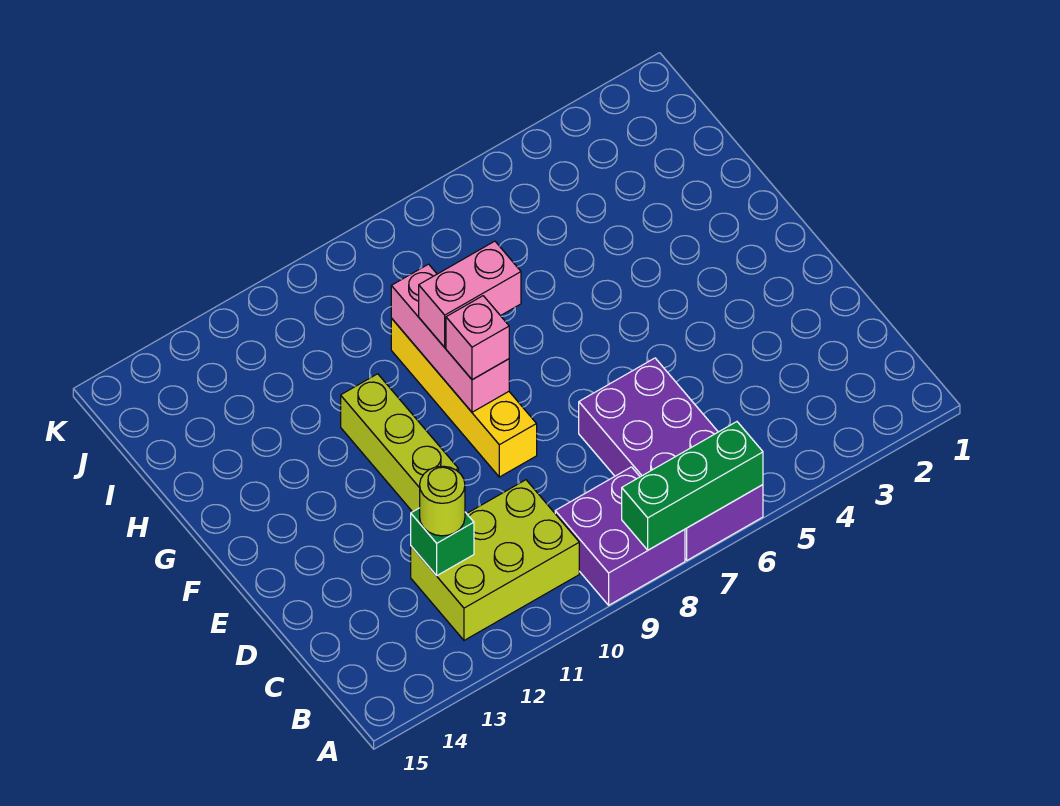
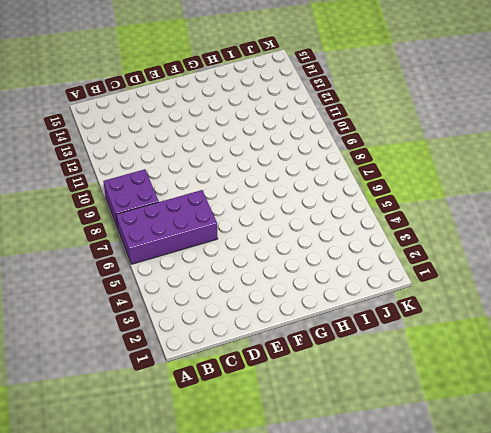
none -> lime brick B10:C12 level 1
none -> yellow brick E9:H9 level 1

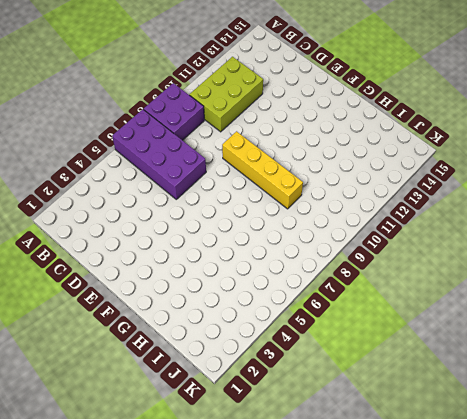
none -> lime brick E11:G11 level 1
none -> green brick A6:A8 level 2

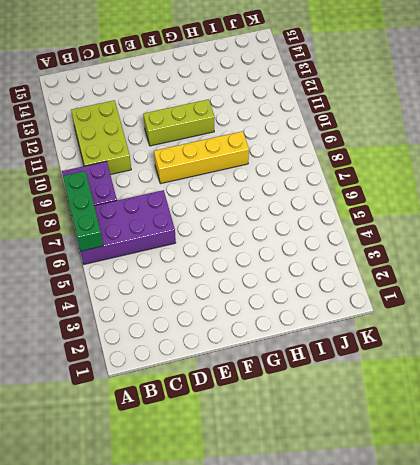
none -> green brick C12 level 2
none -> pink brick F9:H9 level 2

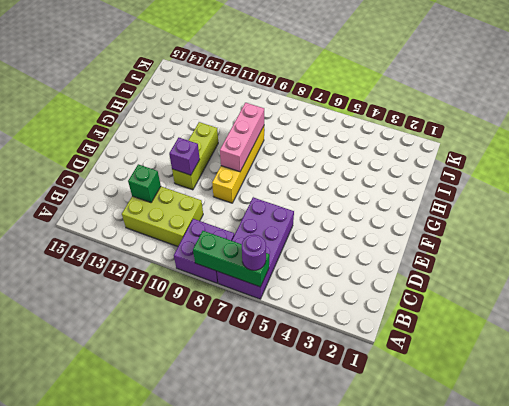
purple round brick A6 level 3 -> none
purple brick E11 level 2 -> none
none -> lime round brick C12 level 3
none -> pink brick F9 level 3

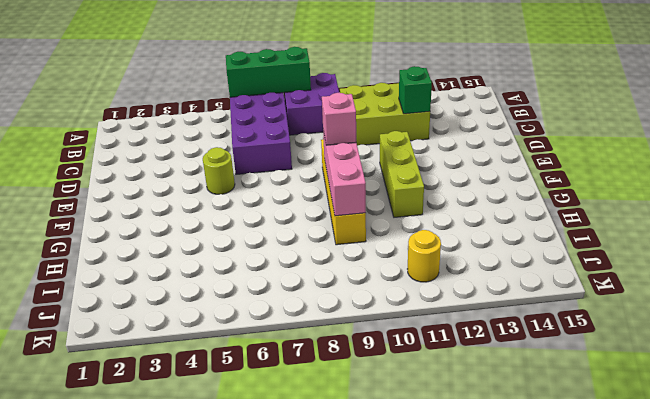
lime round brick E5 level 1 -> lime round brick C12 level 3
yellow round brick J11 level 1 -> none
none -> pink brick G8:G9 level 3

